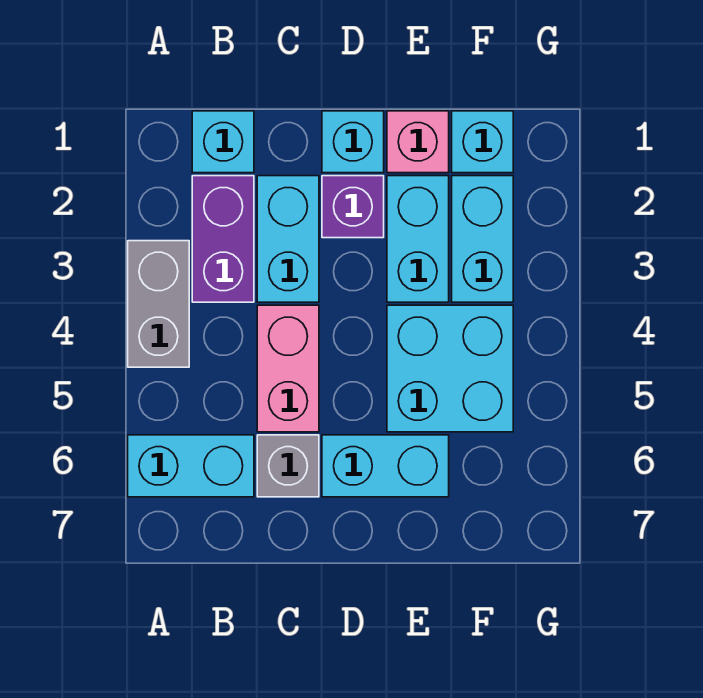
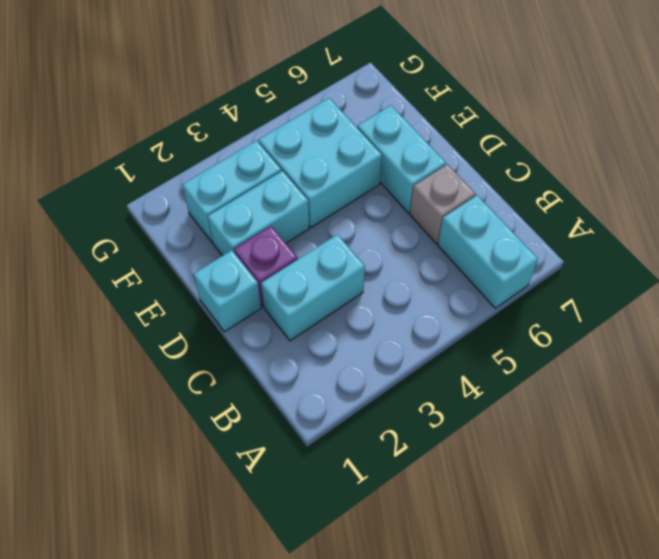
none -> grey brick A3:A4 level 1
none -> cyan brick B1 level 1
none -> purple brick B2:B3 level 1

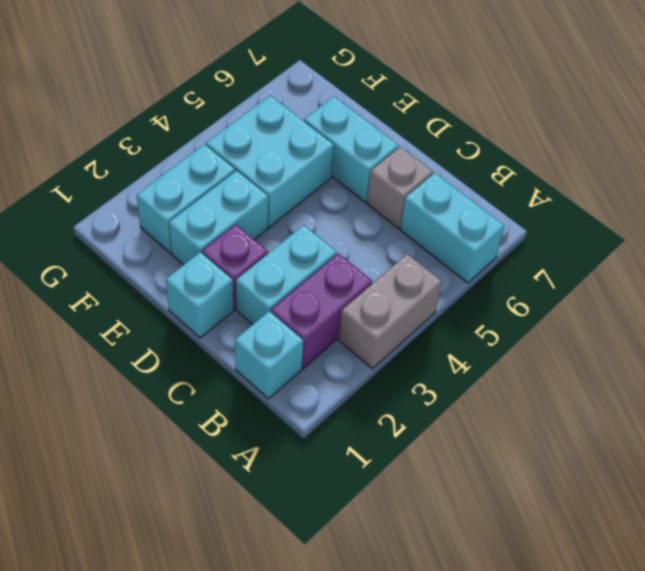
none -> pink brick C4:C5 level 1
none -> pink brick E1 level 1
none -> cyan brick F1 level 1

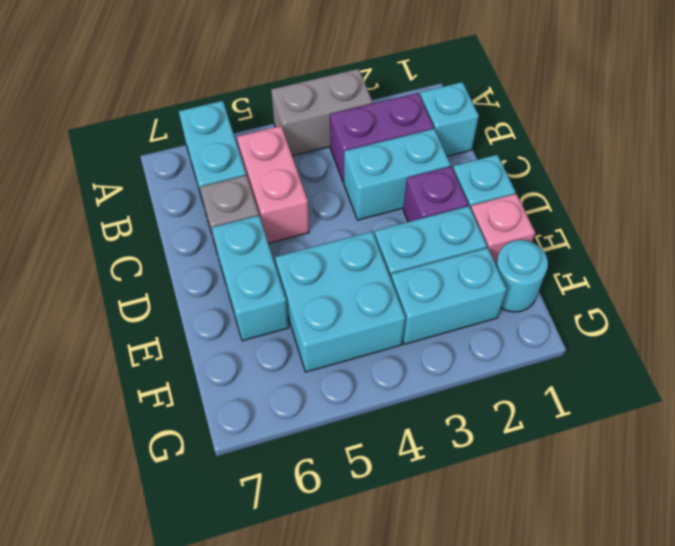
pink brick B5:C5 level 1 -> pink brick C4:C5 level 1
cyan round brick F1 level 1 -> cyan brick F1 level 1

